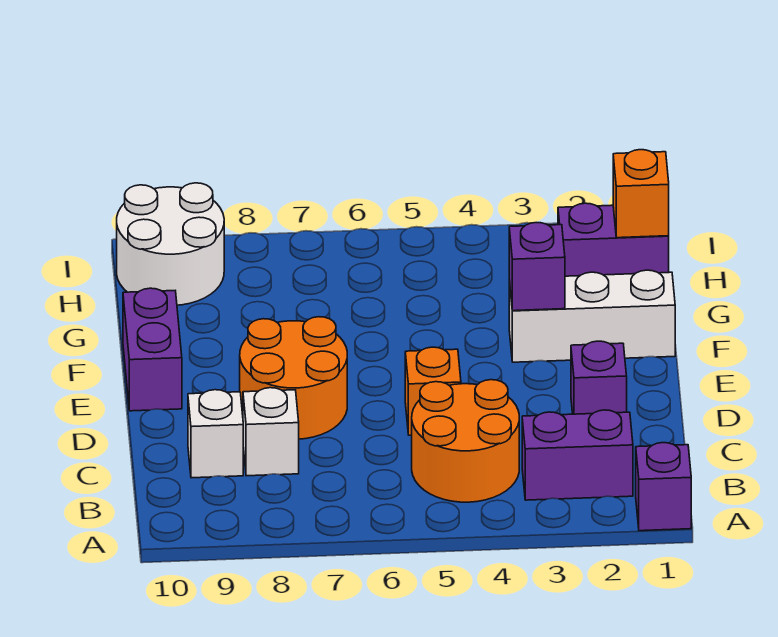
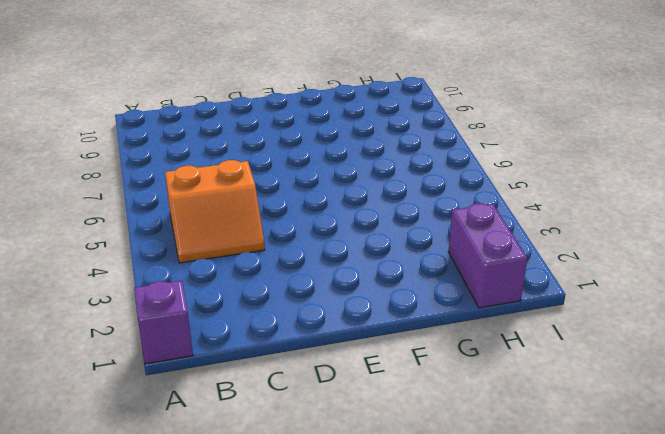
orange slope B4:C5 level 1 top 5 -> orange round brick B4:C5 level 1
none -> purple brick B2:B3 level 1
none -> white brick C8 level 1
none -> white brick C9 level 1

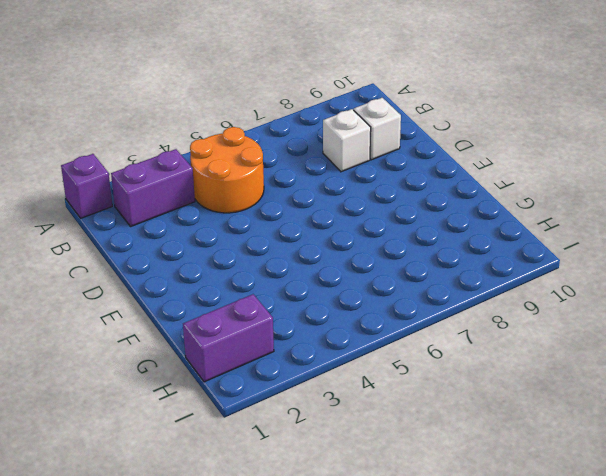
none -> purple brick D2 level 1
none -> orange brick D5 level 1
none -> orange round brick D7:E8 level 1

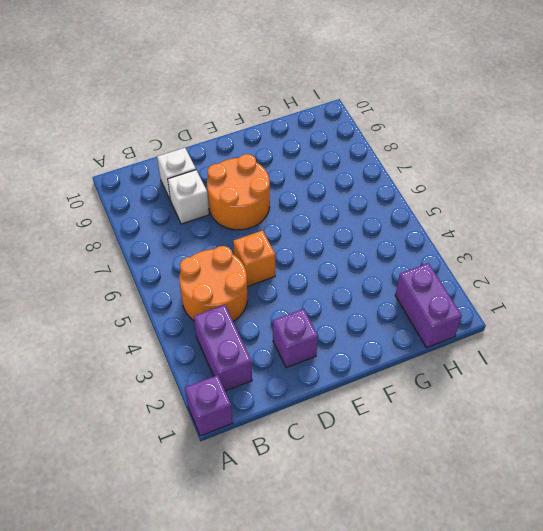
none -> purple brick E10:F10 level 1
none -> white brick F1:F3 level 1
none -> white round brick H9:I10 level 1

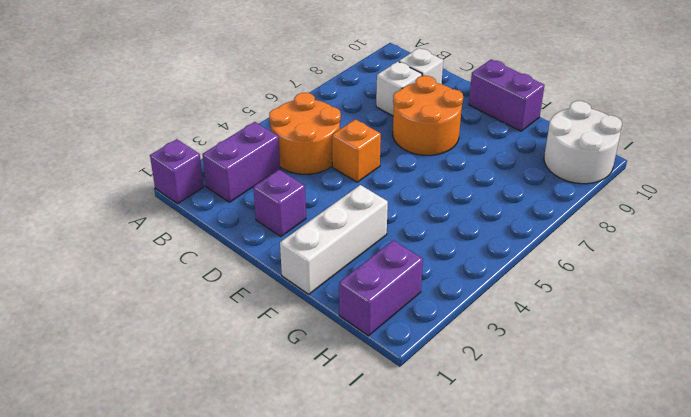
none -> purple brick F3 level 2
none -> orange brick H1 level 2

